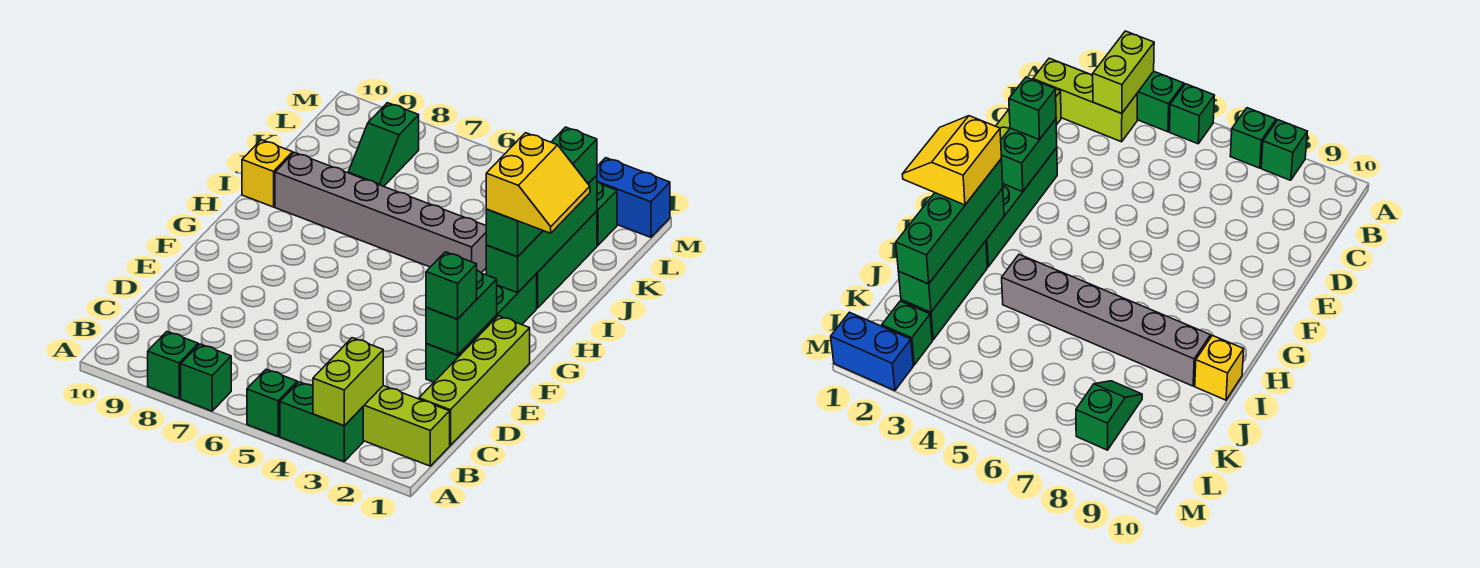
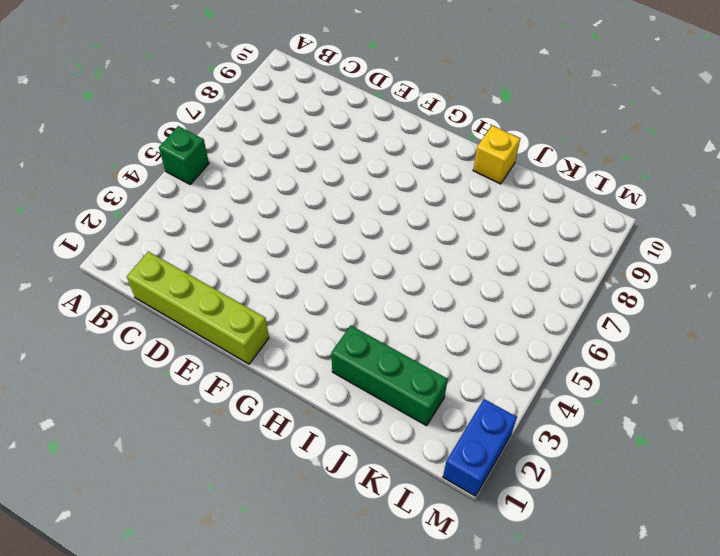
none -> green brick A3:A4 level 1
none -> green brick A7 level 1
none -> green brick A8 level 1

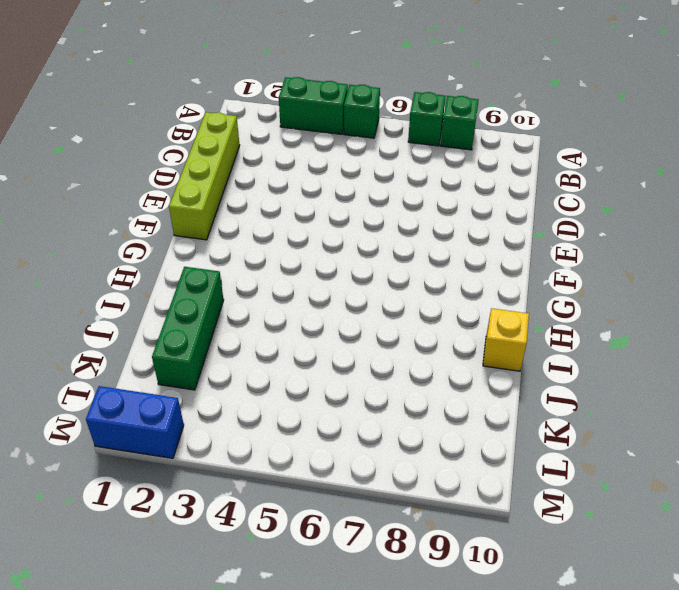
none -> lime brick B1:B3 level 1
none -> green brick E2:H2 level 1
none -> grey brick I4:I9 level 1

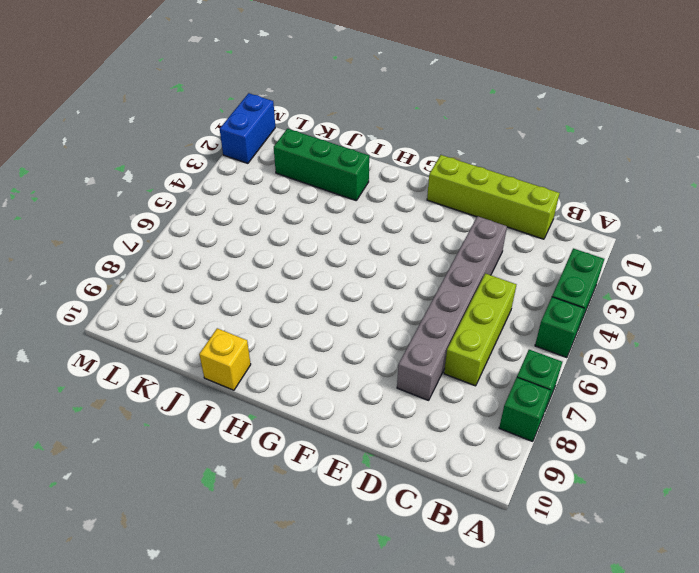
lime brick C5:C7 level 1 -> lime brick B1:B3 level 1
grey brick D3:D8 level 1 -> grey brick I4:I9 level 1
none -> green brick E2:H2 level 1
none -> green slope K8:L8 level 1 top L
none -> green brick L2 level 1

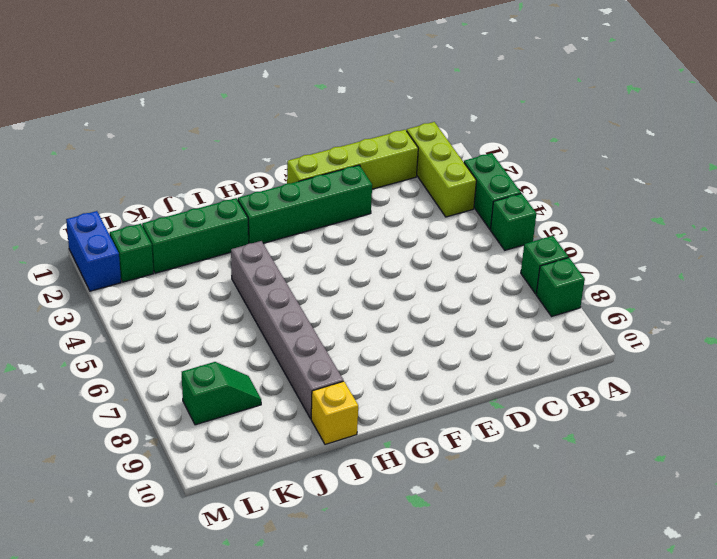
none -> lime brick A3:B3 level 2
none -> green brick E2:F2 level 2
none -> green brick H2:K2 level 2

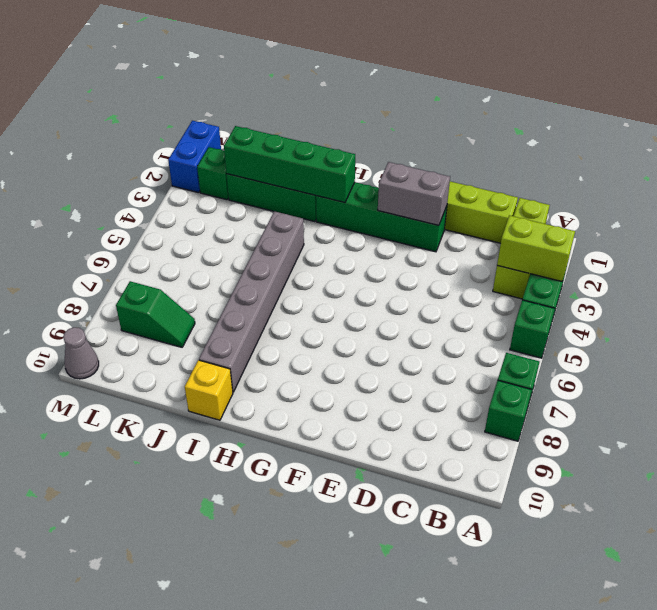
grey brick E2:F2 level 2 -> green brick E2:F2 level 2
grey cone M10 level 1 -> none
none -> green brick E2 level 3
none -> green brick H2:K2 level 3
none -> yellow slope H1:I2 level 4 top 2

